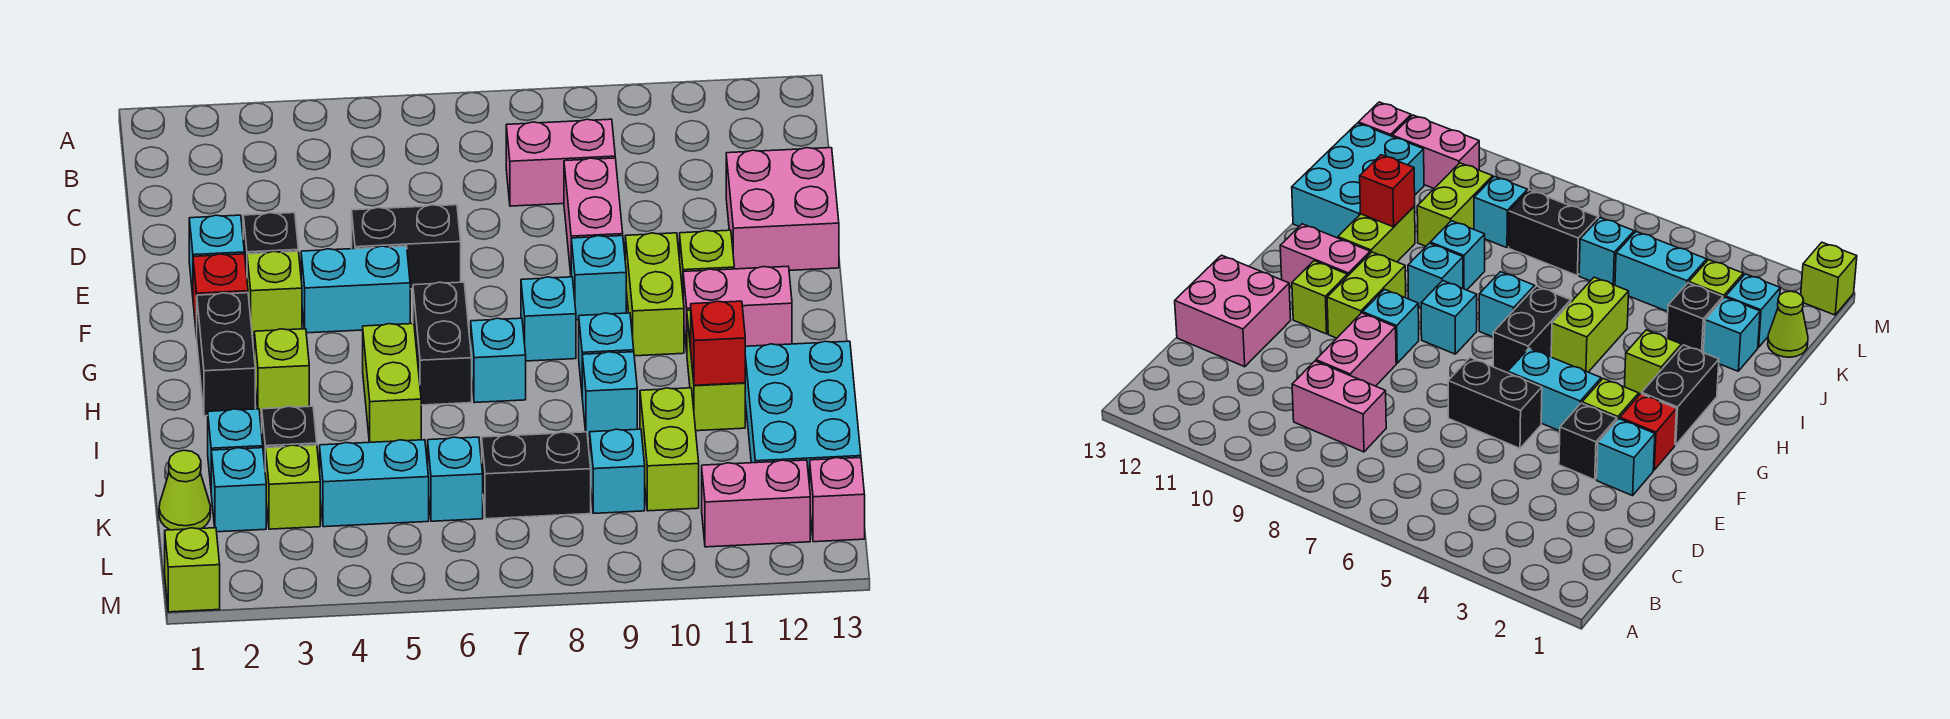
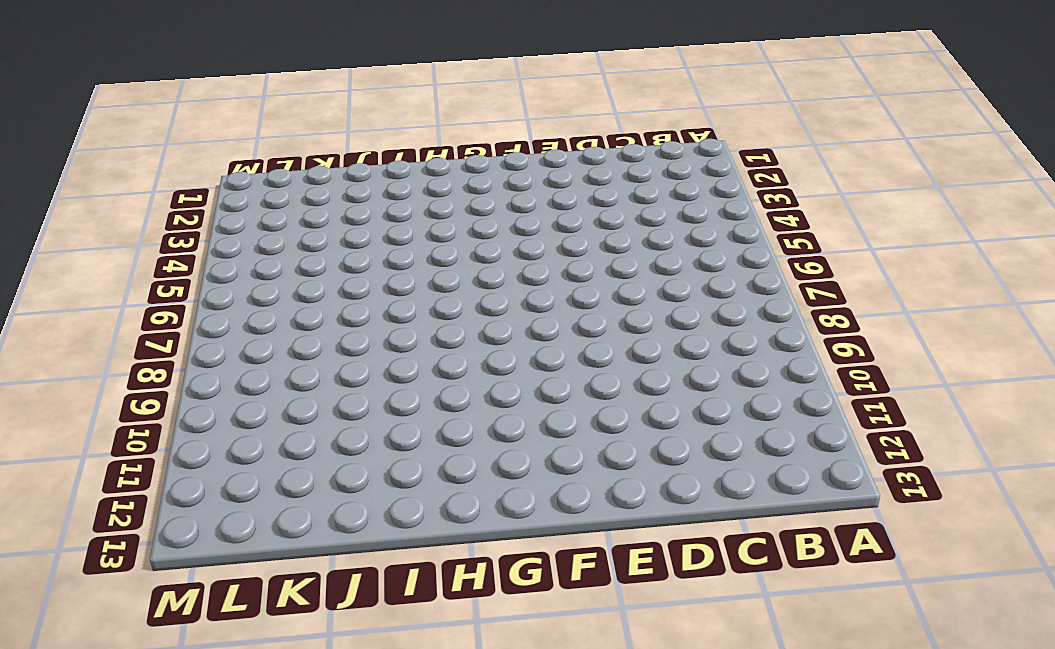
none -> pink brick C8:C9 level 1
none -> pink brick D9:E9 level 1
none -> pink brick D12:E13 level 1
none -> cyan brick E2 level 1

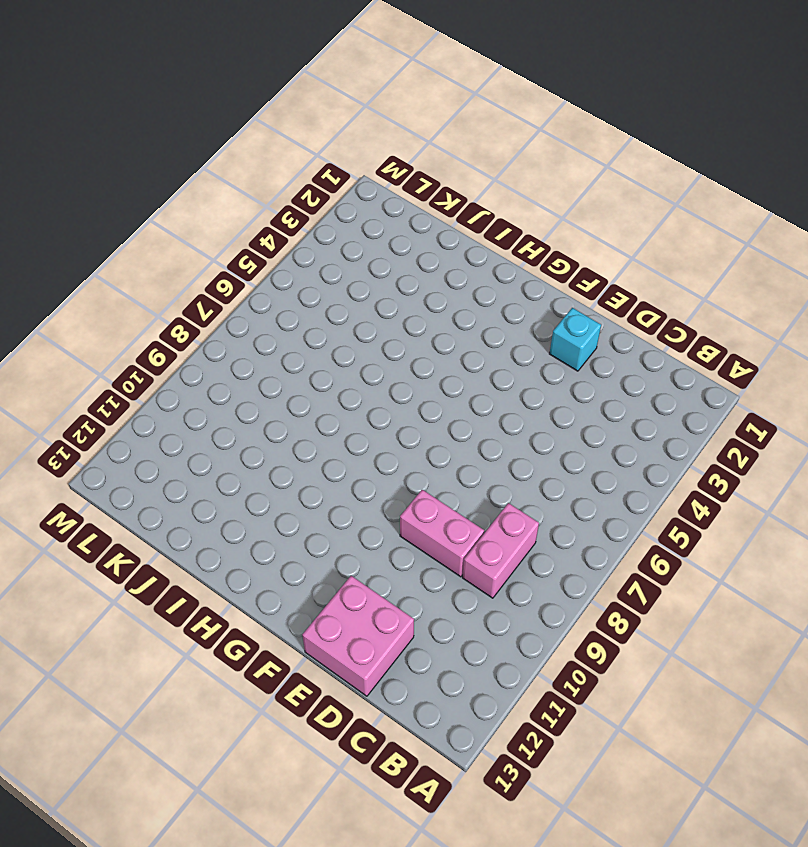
none -> black brick E3 level 1
none -> black brick E5:E6 level 1
none -> red brick F2 level 1
none -> lime brick F3 level 1

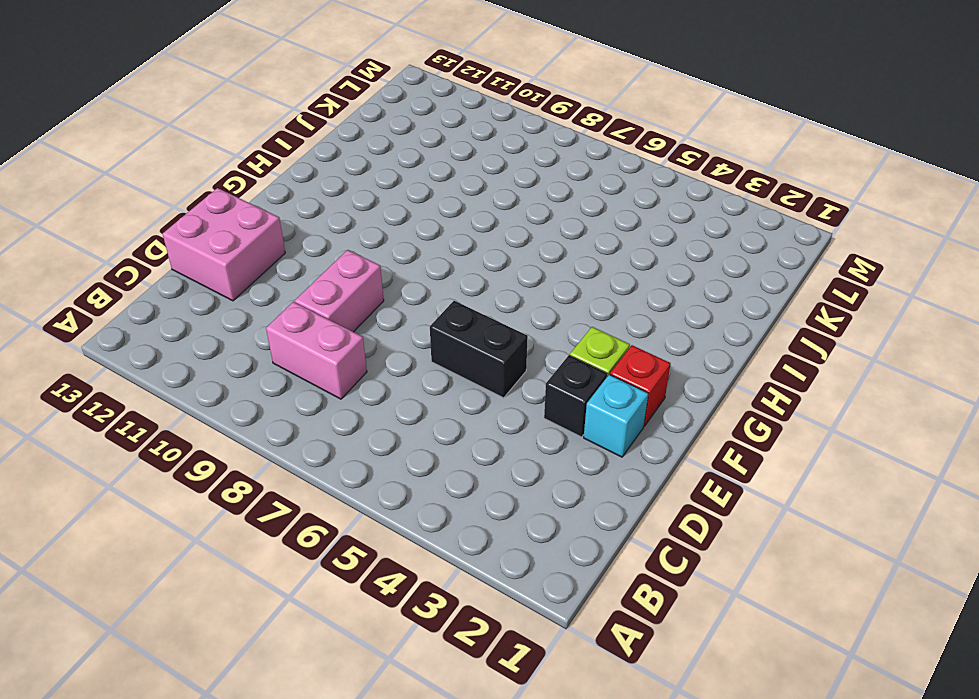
none -> cyan brick F4:F5 level 1
none -> cyan brick F9 level 1
none -> lime brick F10:G10 level 1
none -> lime brick F11 level 1

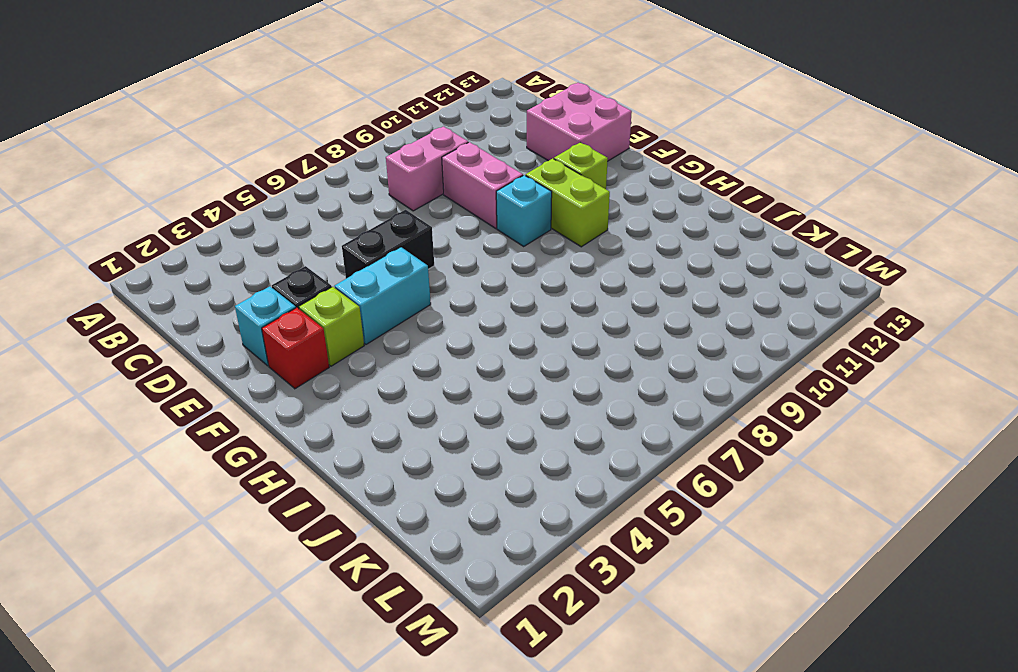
none -> black brick G2:H2 level 1
none -> black brick G6:H6 level 1
none -> cyan brick G8 level 1
none -> pink brick G11:G12 level 1

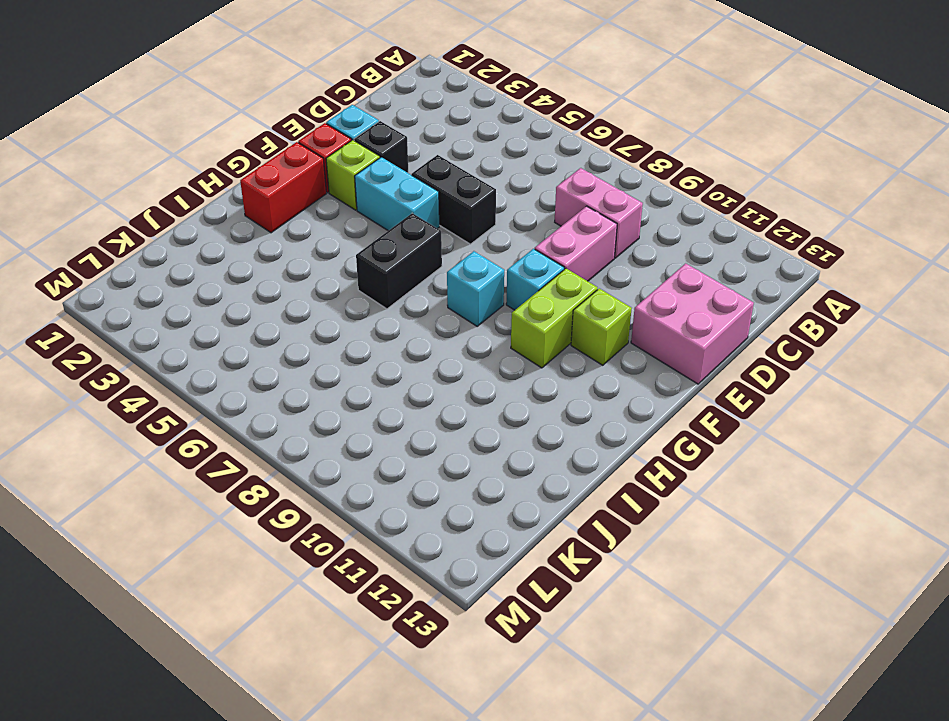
red brick G2:H2 level 1 -> black brick G2:H2 level 1
none -> pink brick G11:G12 level 1
none -> lime brick H3 level 1
none -> lime brick H5:I5 level 1
none -> cyan brick H7 level 1

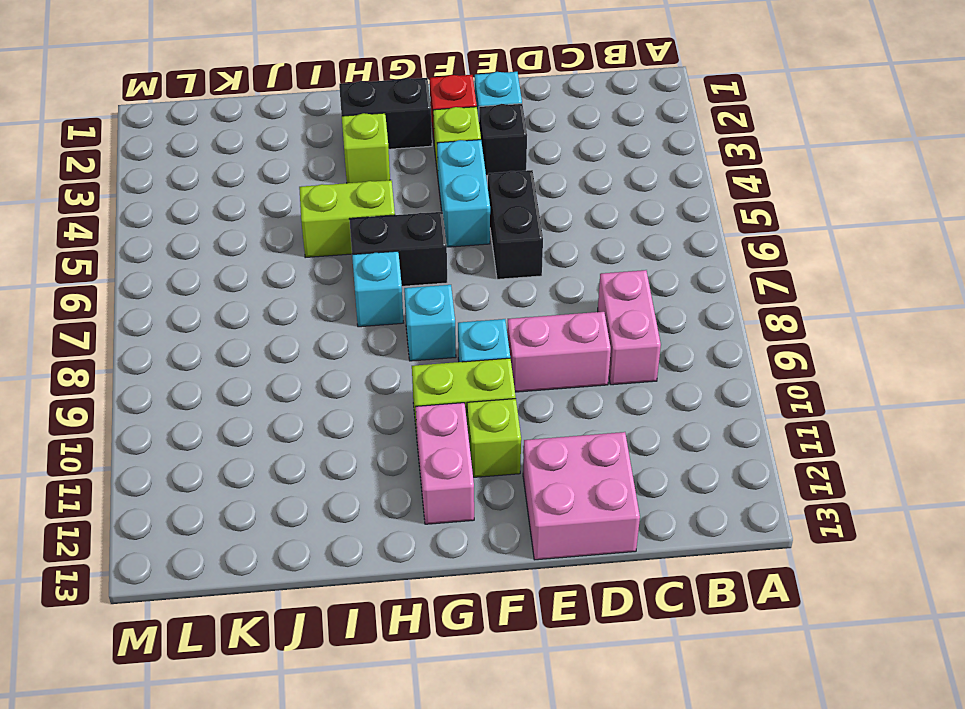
none -> cyan brick H9 level 1
none -> lime brick H11:I11 level 1
none -> cyan brick I9 level 1
none -> cyan brick I12:K13 level 1

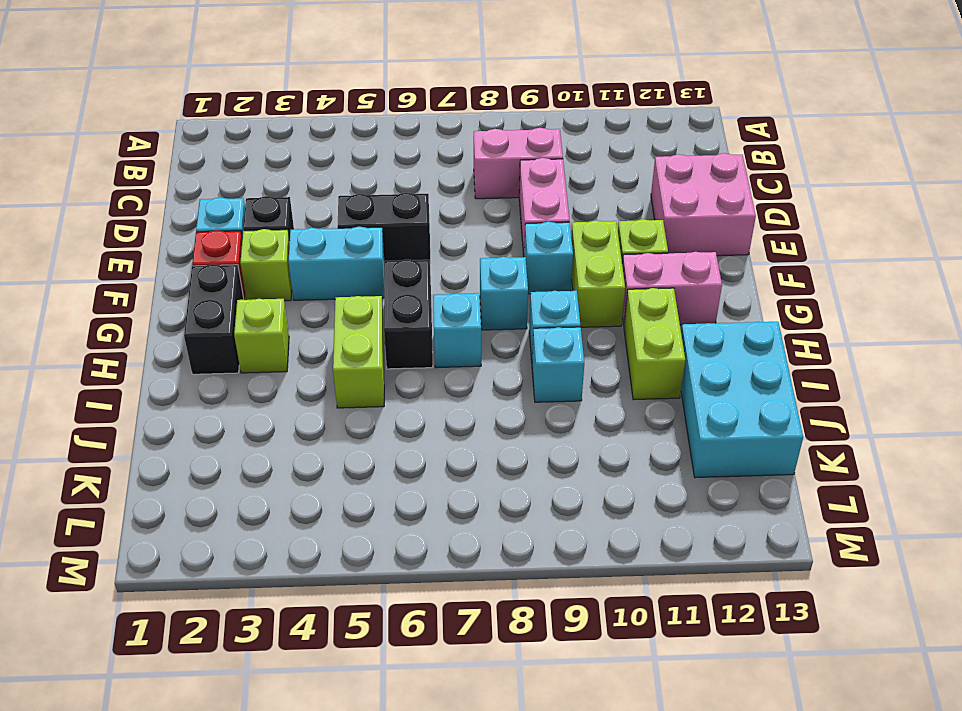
none -> cyan brick J2 level 1
none -> black brick J3 level 1
none -> lime brick J10:K10 level 1
none -> lime cone K1 level 1

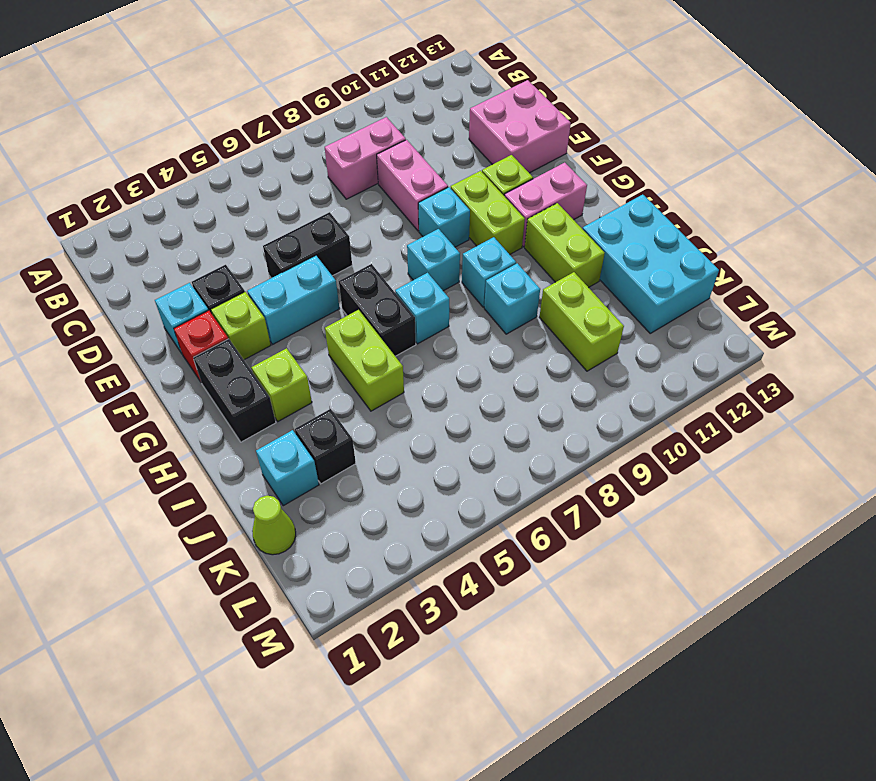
none -> cyan brick K2 level 1
none -> lime brick K3 level 1
none -> cyan brick K4:K5 level 1
none -> cyan brick K6 level 1

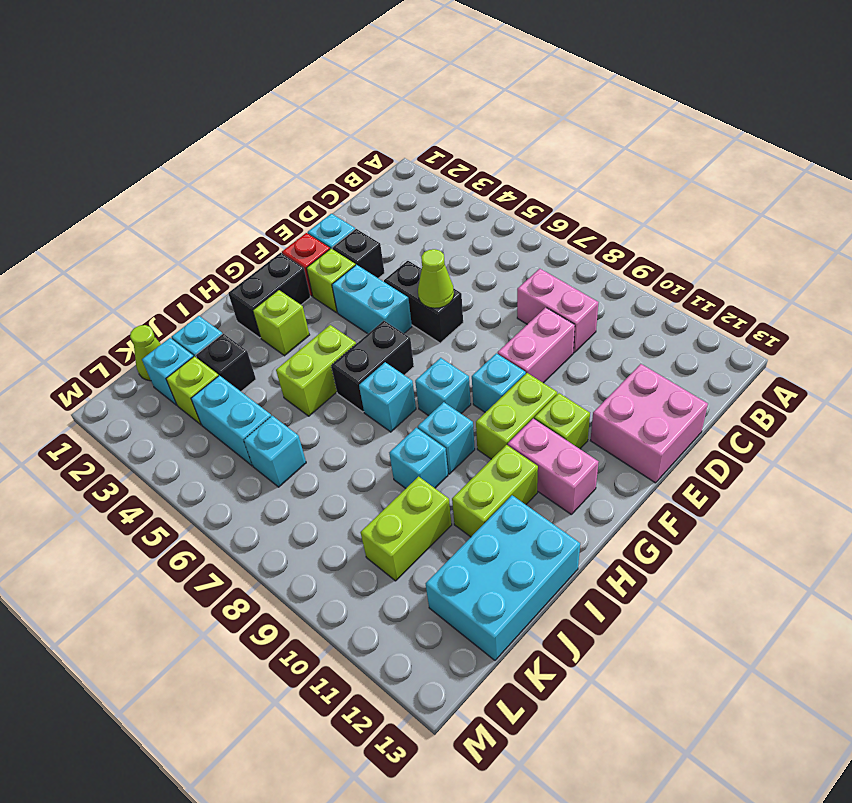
lime cone E6 level 2 -> none
none -> black brick K7:K8 level 1
none -> cyan brick K9 level 1
none -> pink brick L11:L12 level 1
none -> pink brick L13 level 1

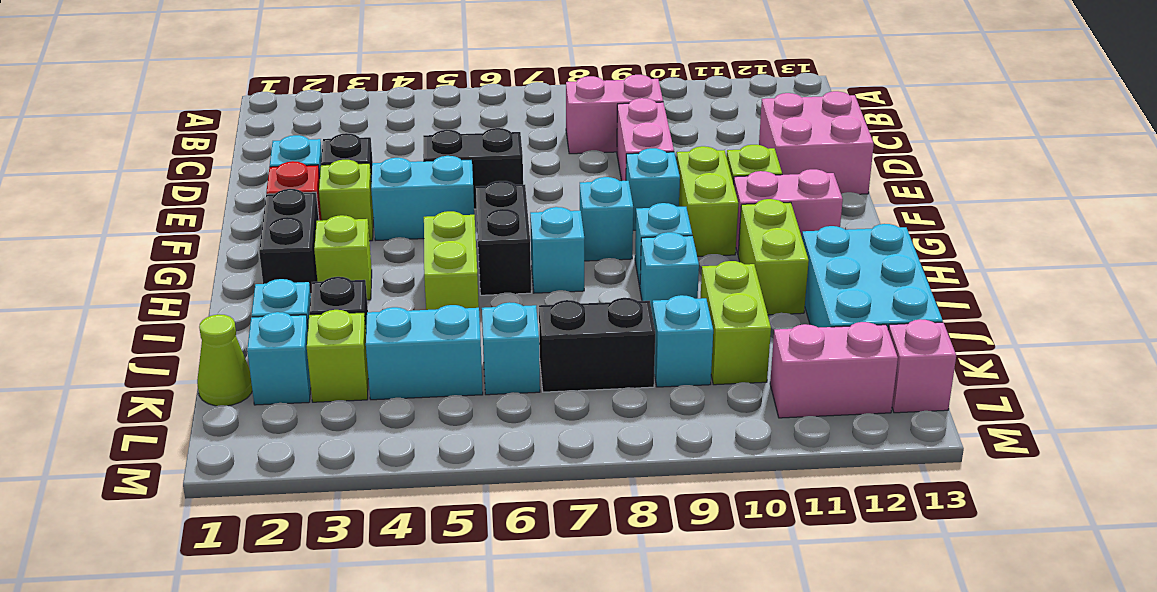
none -> lime brick M1 level 1
none -> red brick I11 level 2

